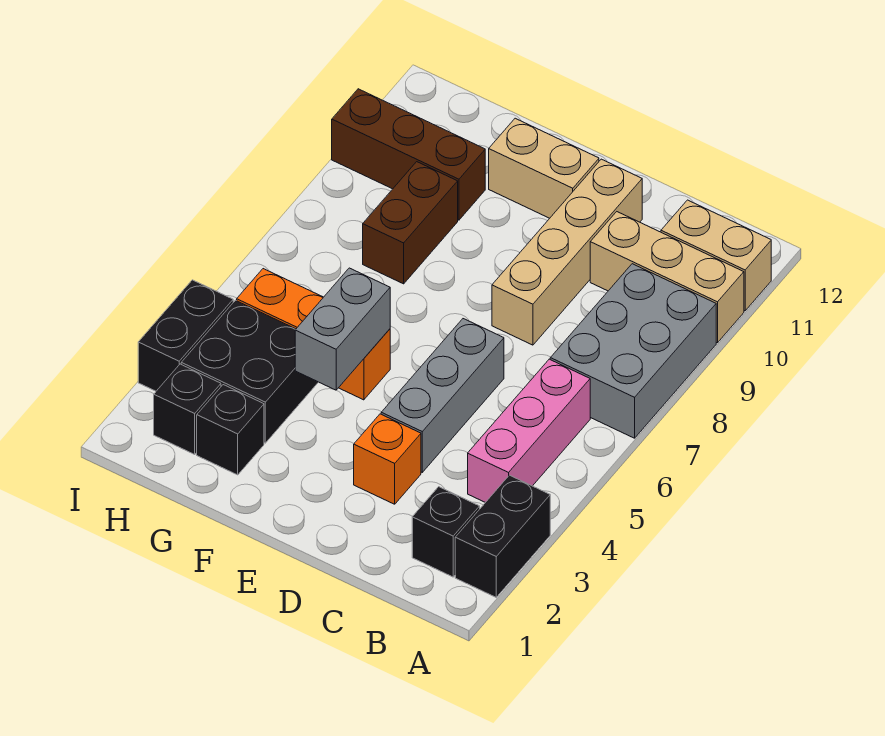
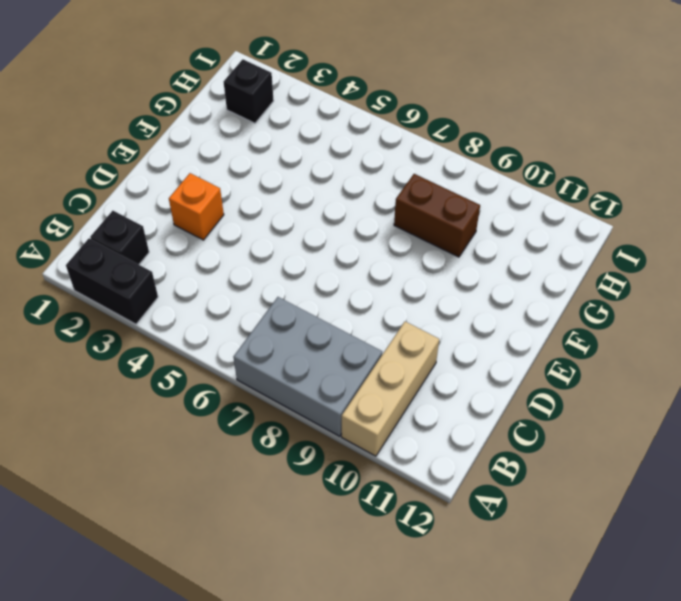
none -> tan brick A11:B11 level 1
none -> pink brick B4:B6 level 1
none -> grey brick D4:D6 level 1

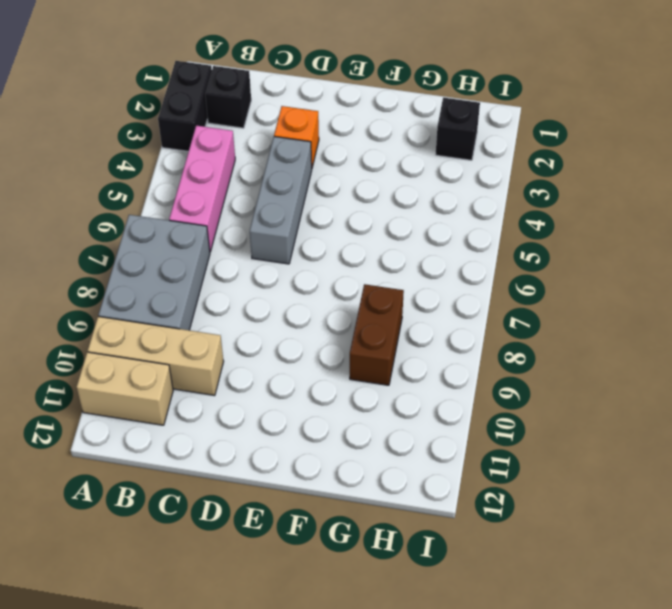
none -> tan brick D8:D11 level 1
none -> tan brick E11:F11 level 1
none -> orange brick F5:H5 level 1

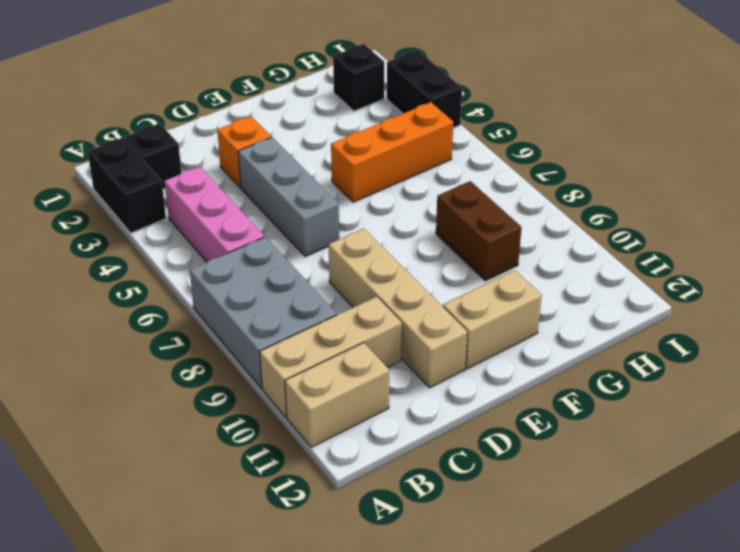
none -> black brick G2 level 1
none -> black brick G3:H4 level 1
none -> brown brick G10:I10 level 1

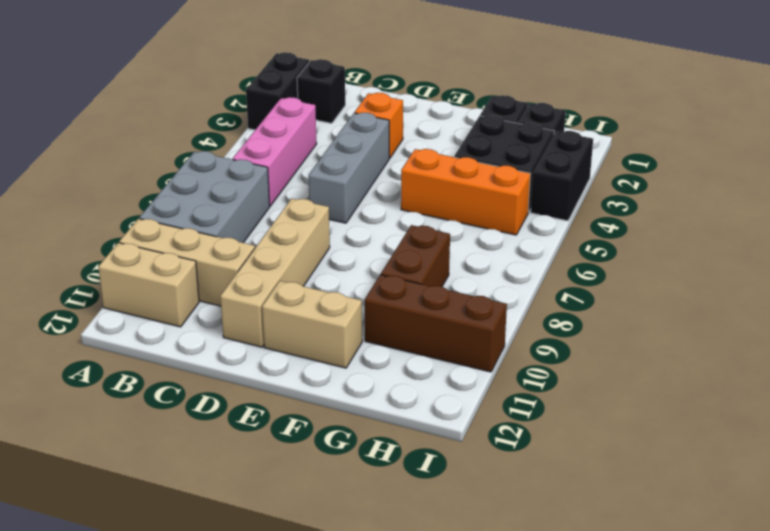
none -> grey brick F4:F5 level 2

